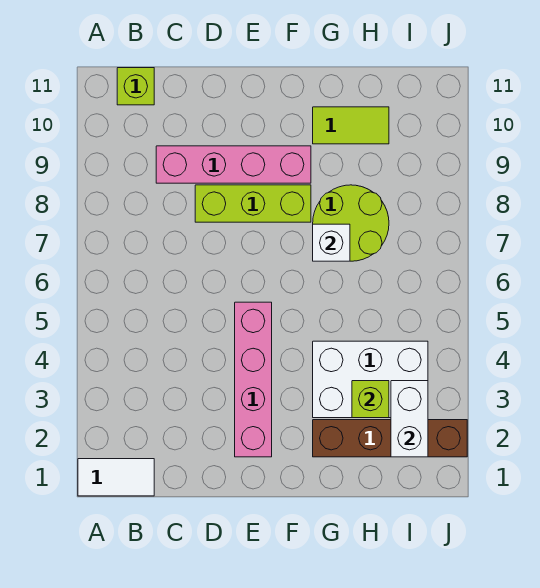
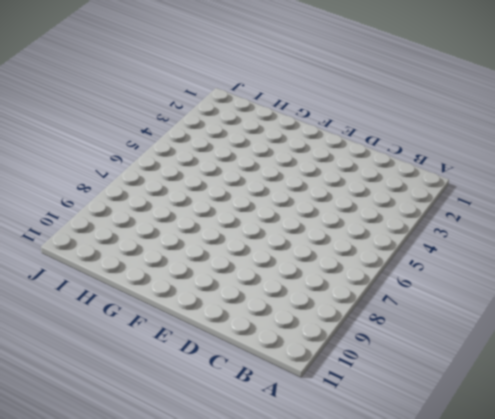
none -> white tile A1:B1 level 1
none -> lime brick B11 level 1
none -> pink brick C9:F9 level 1

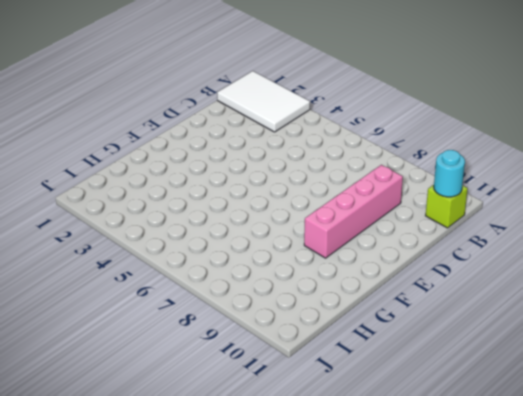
white tile A1:B3 level 1 -> white tile A1:B1 level 1
cyan round brick B11 level 2 -> none
none -> lime brick D8:F8 level 1
none -> pink brick E2:E5 level 1
none -> brown brick G2:J2 level 1

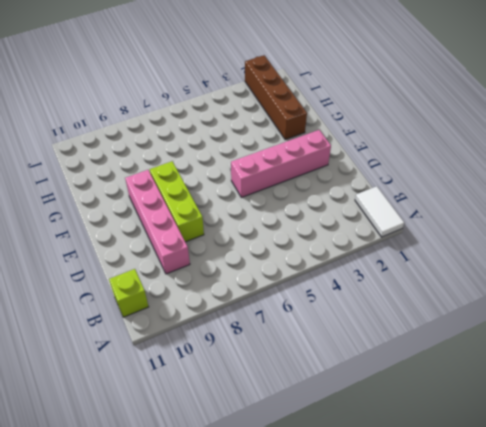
none -> white brick G3:I4 level 1
none -> lime round brick G7:H8 level 1
none -> lime tile G10:H10 level 1

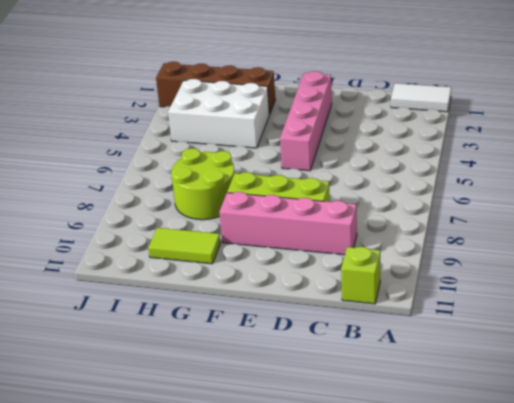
none -> white brick G7 level 2
none -> lime brick H3 level 2
none -> white brick I2:I3 level 2

